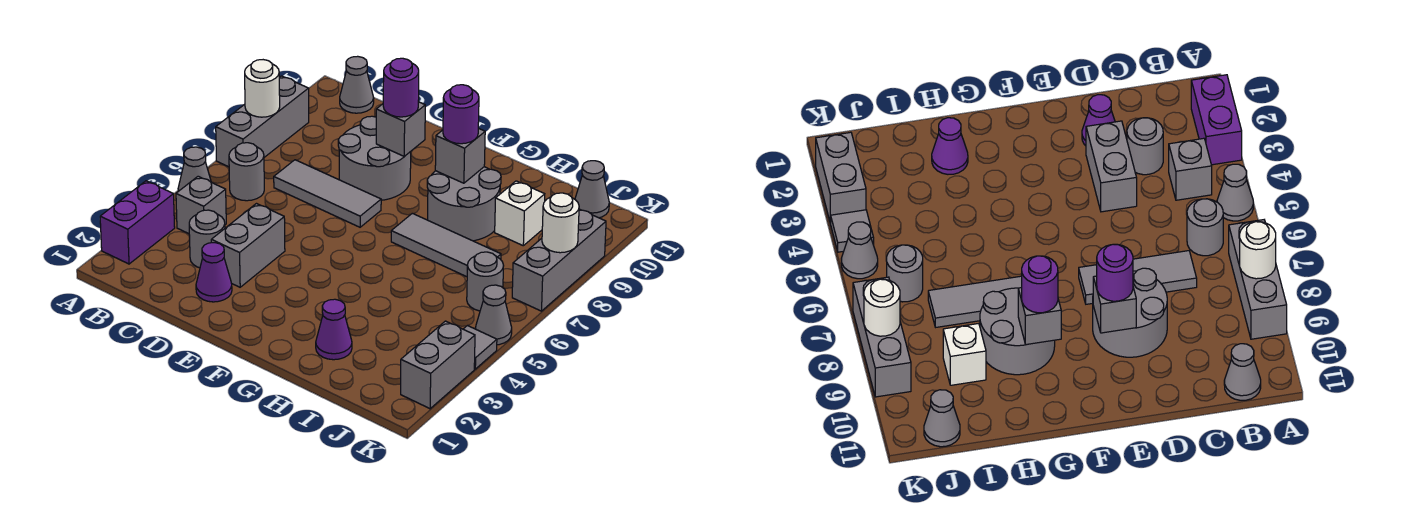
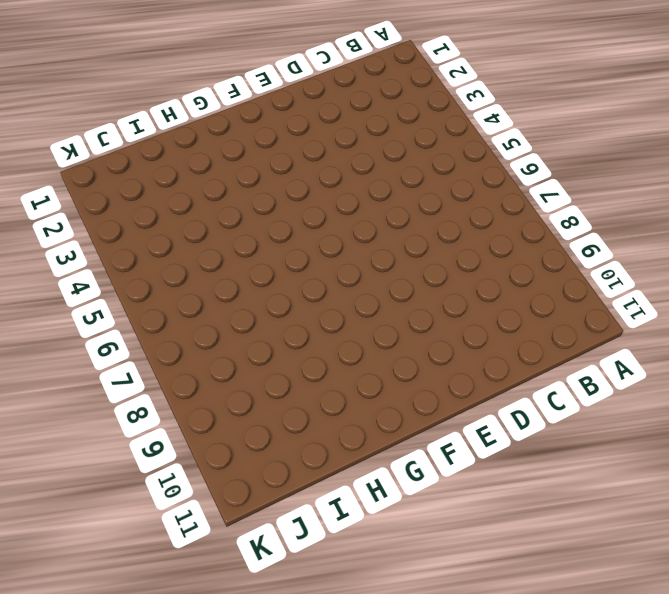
none -> purple brick A2:A3 level 1
none -> grey cone A5 level 1
none -> grey brick A7:A9 level 1

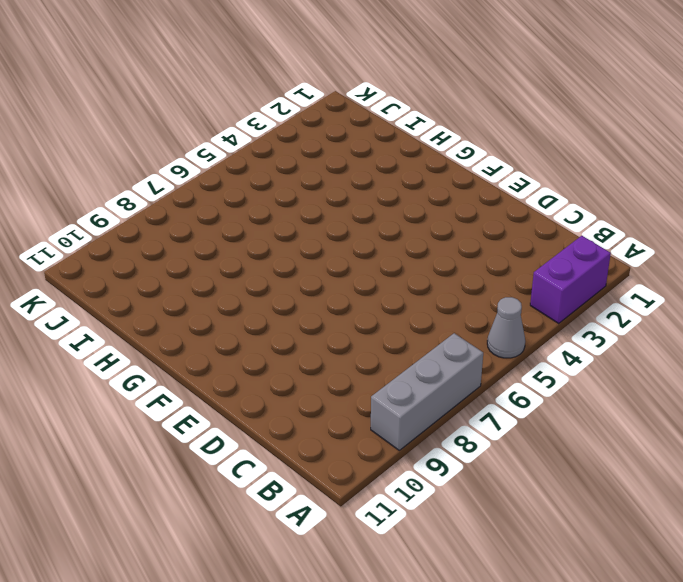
none -> grey brick B4 level 1
none -> grey round brick B6 level 1
none -> grey cone B11 level 1

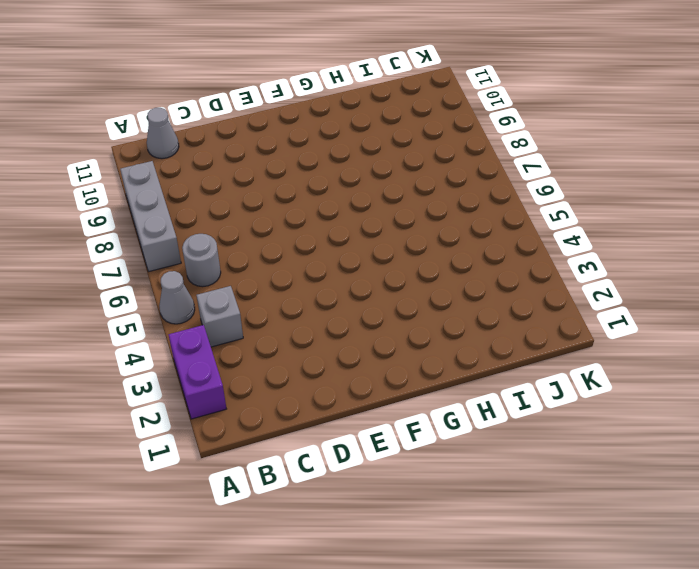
none -> grey round brick C3 level 1
none -> grey tile C7:E7 level 1
none -> purple cone D2 level 1

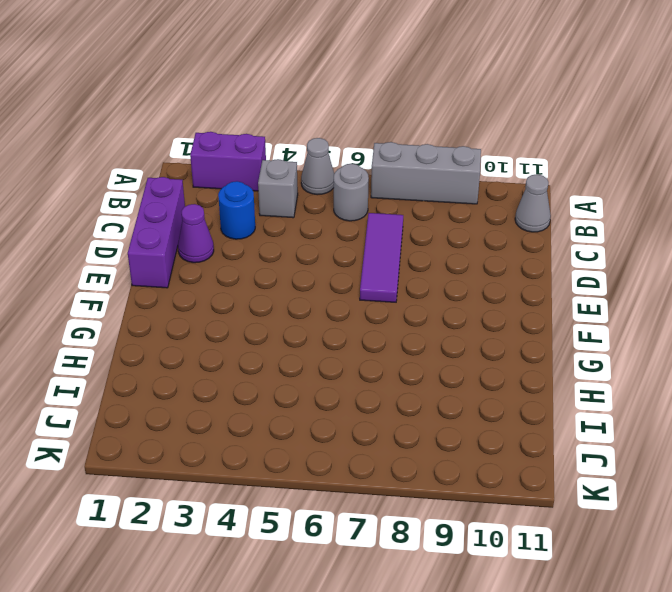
purple brick C1:E1 level 1 -> none
blue round brick C3 level 1 -> grey round brick C3 level 1
purple tile C7:E7 level 1 -> grey tile C7:E7 level 1
none -> grey brick D3:D4 level 1
none -> grey round brick D8:E9 level 1
none -> grey tile G7:I7 level 1

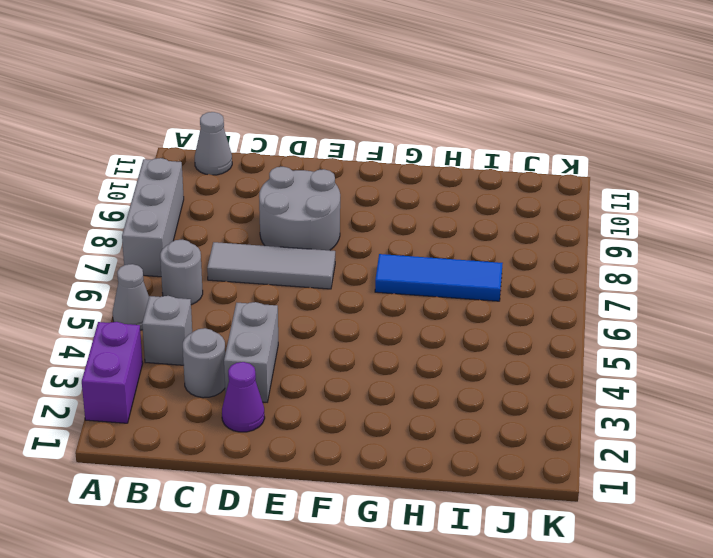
blue tile G7:I7 level 1 -> grey tile G7:I7 level 1
none -> grey round brick G8:H9 level 1
none -> purple cone H2 level 1
none -> white brick I9 level 1

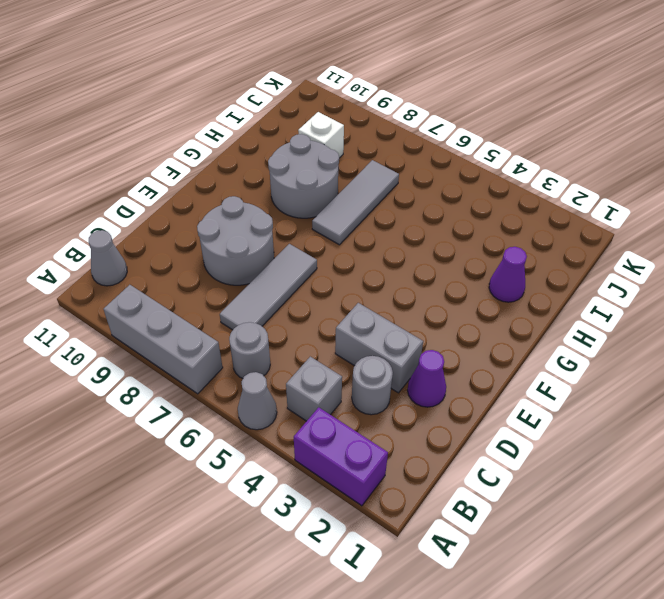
none -> grey round brick J6 level 1
none -> grey cone J11 level 1
none -> grey brick K2:K3 level 1

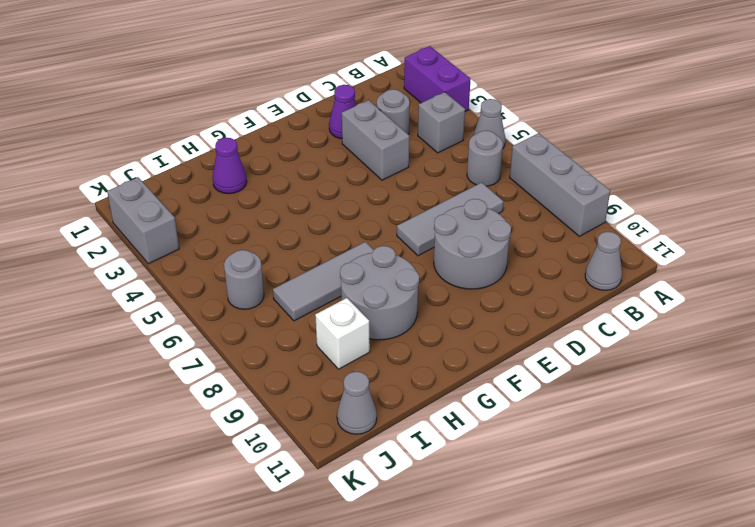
none -> grey tile K4 level 1
none -> grey cone K5 level 1
none -> grey brick K7:K9 level 1

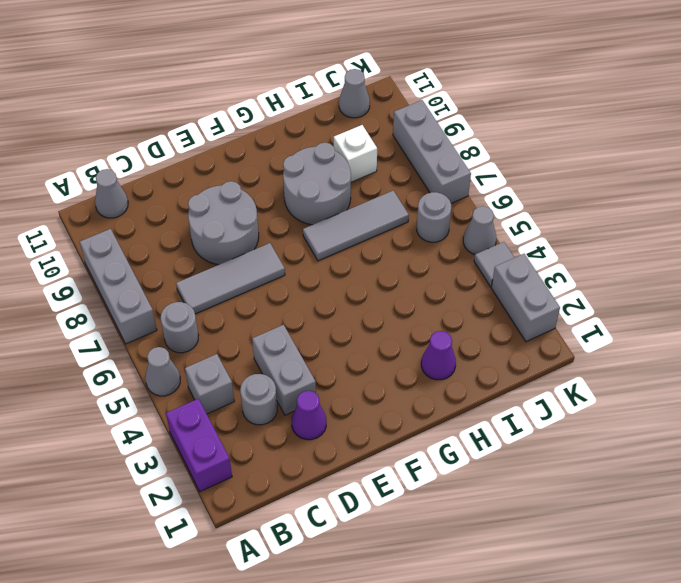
none -> white round brick A8 level 2
none -> grey brick E9 level 2
none -> grey brick G9 level 2

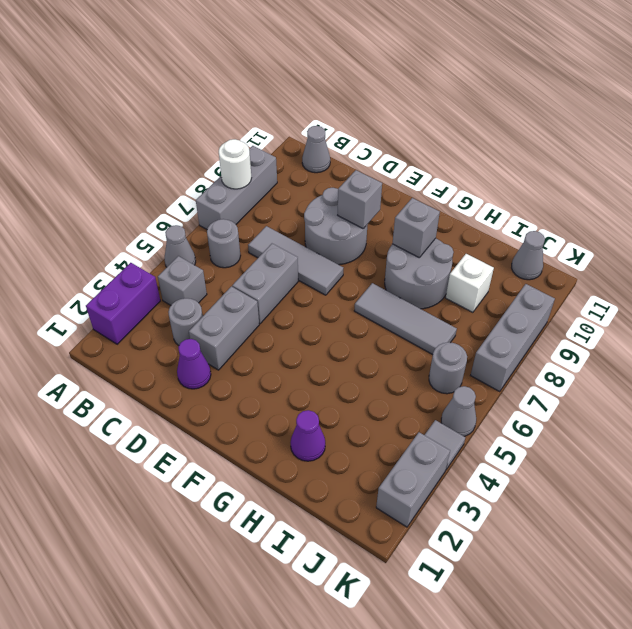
grey brick D5:D6 level 1 -> none
none -> white round brick K8 level 2
none -> purple round brick E9 level 3
none -> purple round brick G9 level 3

